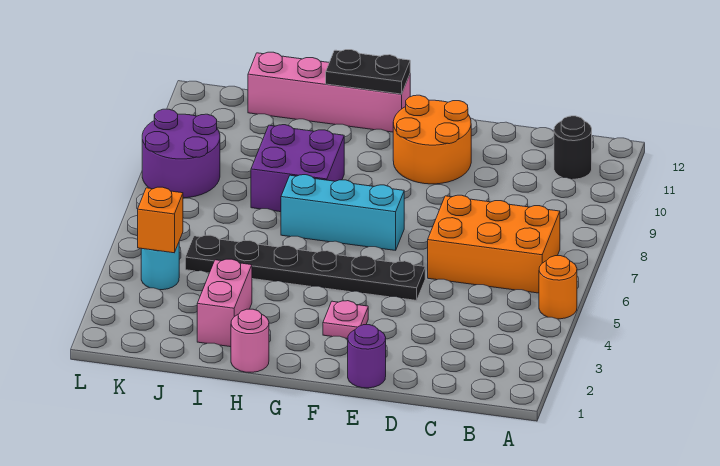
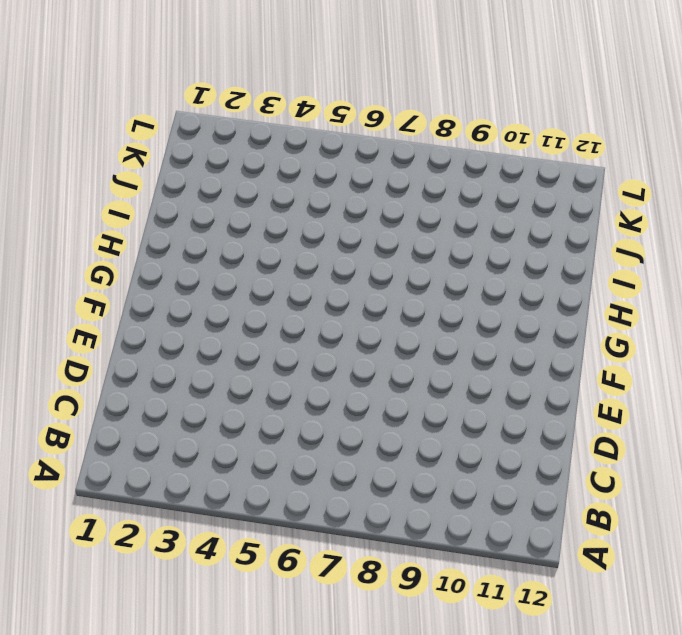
none -> orange round brick A5 level 1
none -> orange brick B6:D7 level 1
none -> black round brick B11 level 1

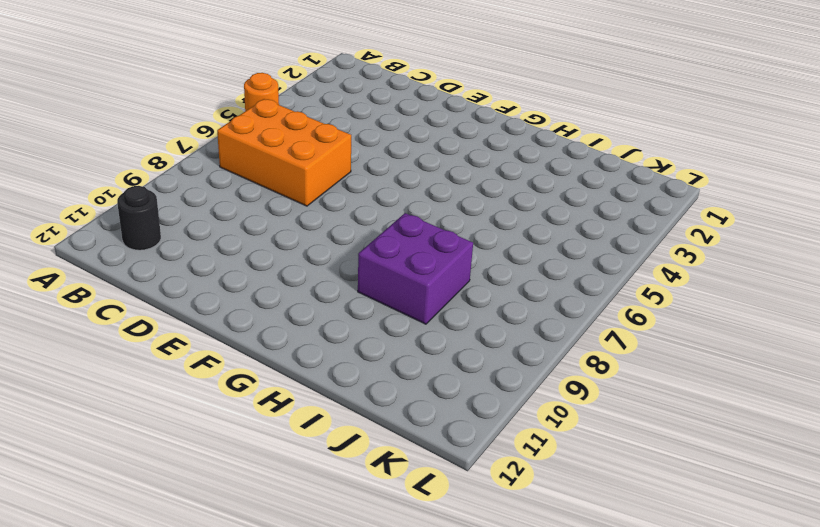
none -> purple round brick E1 level 1
none -> black plate E5:J5 level 1
none -> orange round brick E10:F11 level 1

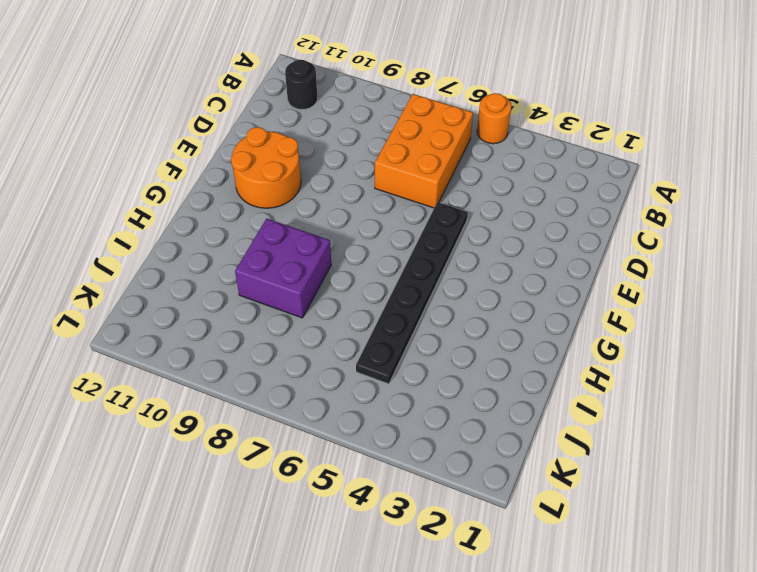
none -> purple round brick E1 level 1
none -> pink plate F3 level 1
none -> cyan brick F7:H7 level 1

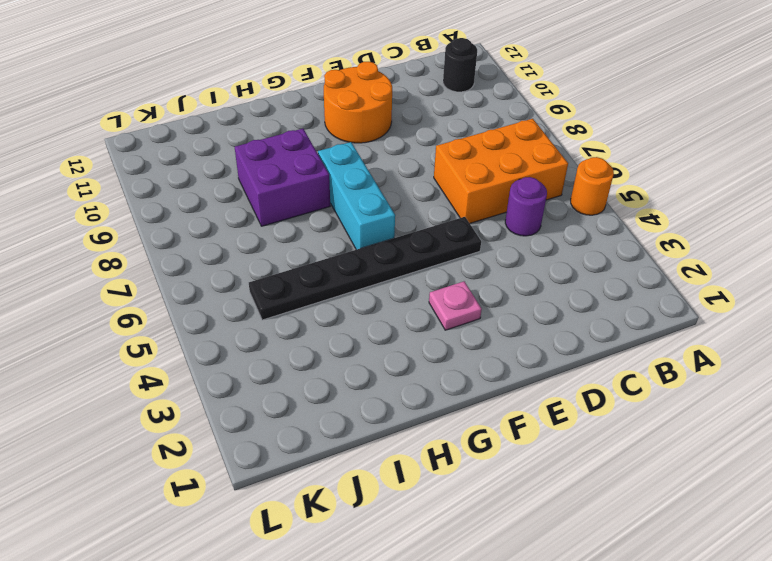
purple round brick C5 level 1 -> purple round brick E1 level 1
cyan brick G6:G8 level 1 -> cyan brick F7:H7 level 1
none -> pink brick G12:J12 level 1
none -> pink round brick H1 level 1
none -> pink brick I2:I3 level 1

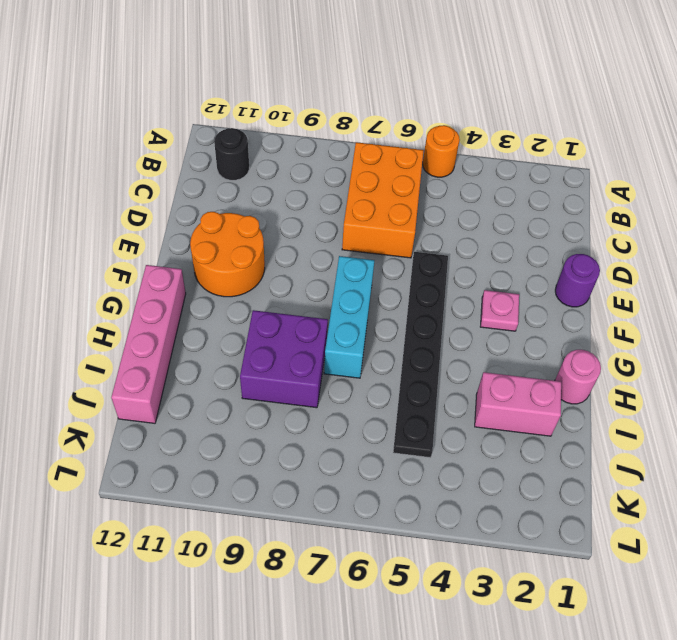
none -> cyan round brick K4 level 1
none -> purple round brick K8:L9 level 1
none -> black plate G12:H12 level 2

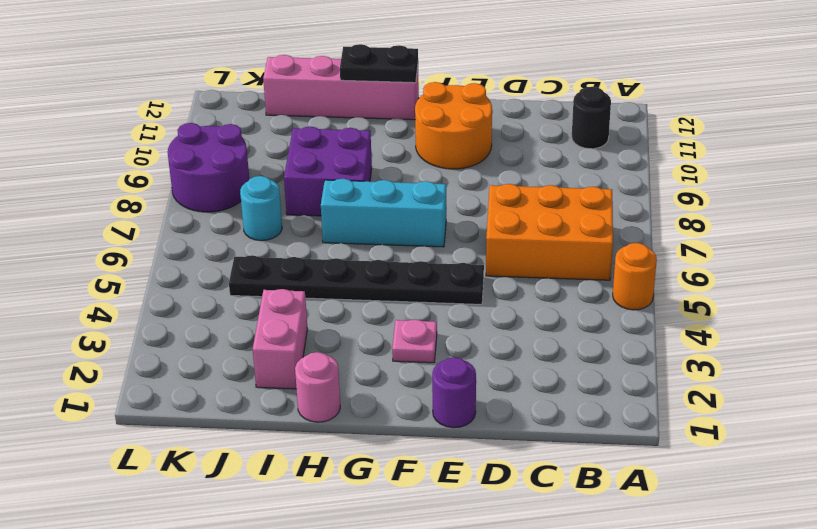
cyan round brick J7 level 1 -> cyan round brick K4 level 1
none -> orange brick K4 level 2

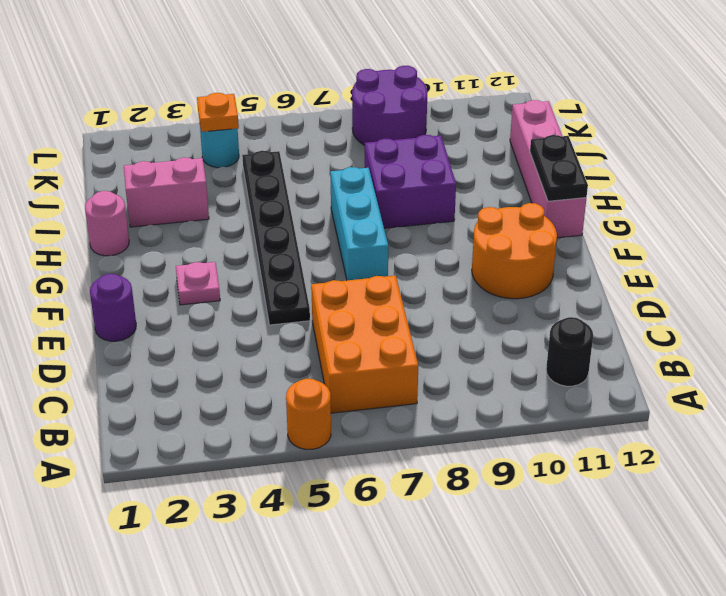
orange plate K4 level 2 -> orange brick K4 level 2

